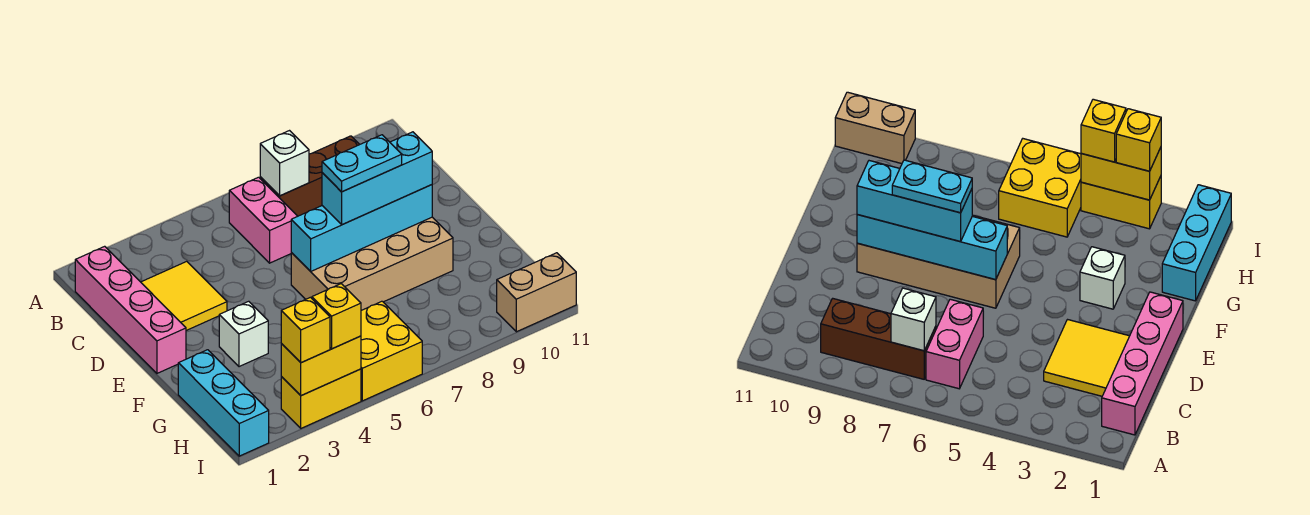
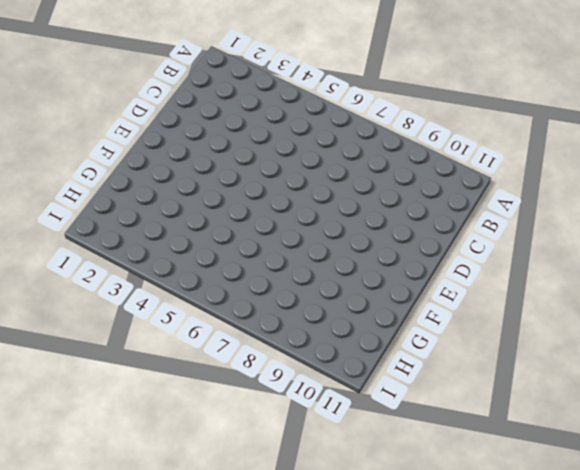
none -> pink brick B1:E1 level 1
none -> pink brick B6:C6 level 1
none -> brown brick B7:B9 level 1

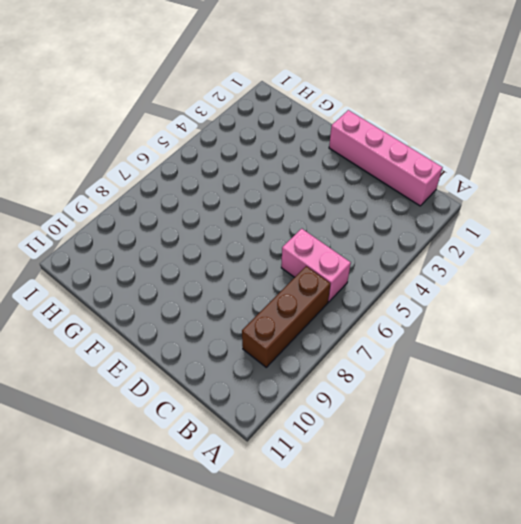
none -> yellow tile C2:D3 level 1
none -> tan brick E6:F9 level 1
none -> white brick F3 level 1

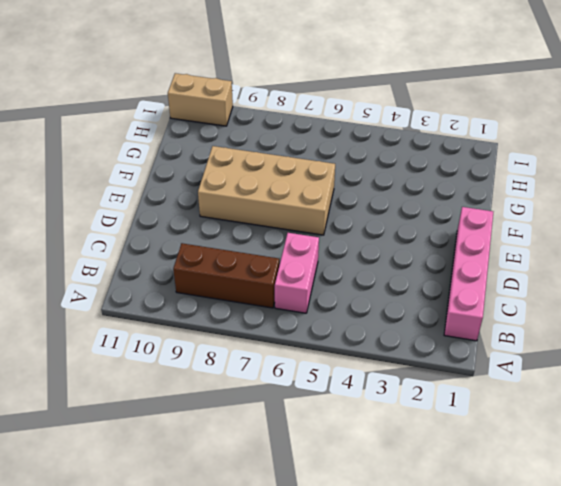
none -> yellow tile C2:D3 level 1
none -> white brick F3 level 1
none -> cyan brick G1:I1 level 1

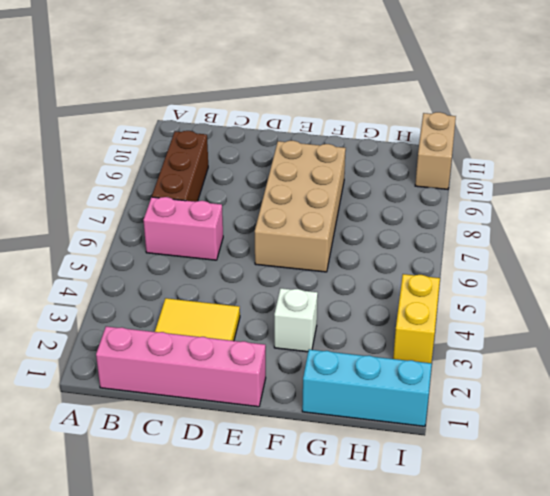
none -> yellow brick H5:I6 level 1
none -> white brick B7 level 2
none -> cyan brick E6:E9 level 2

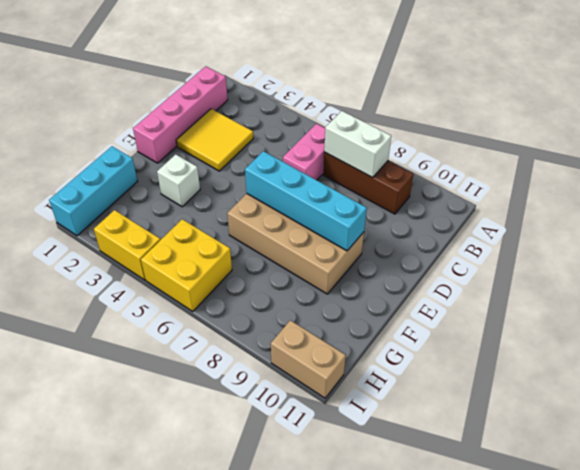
white brick B7:B8 level 2 -> white brick B7 level 2
none -> yellow brick I3:I4 level 2
none -> cyan brick E7:E9 level 3
none -> yellow brick I3 level 3

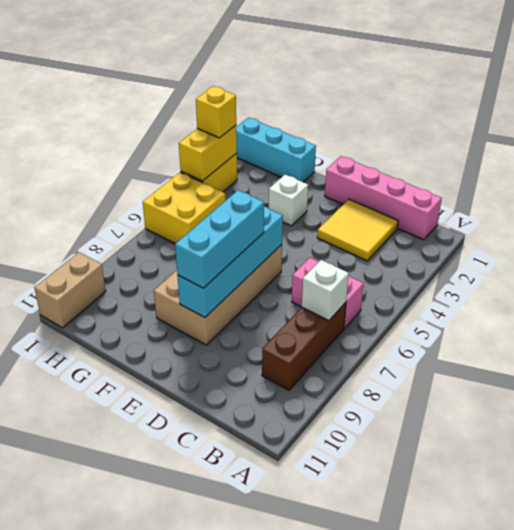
none -> yellow brick I4 level 3
none -> cyan plate E7:E8 level 4

